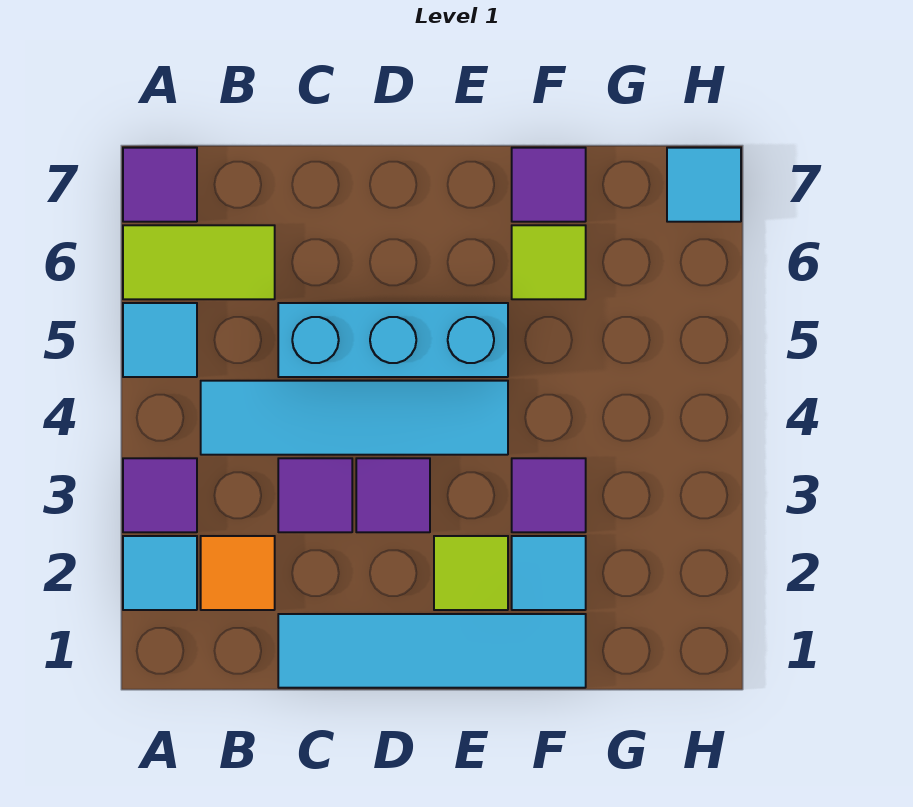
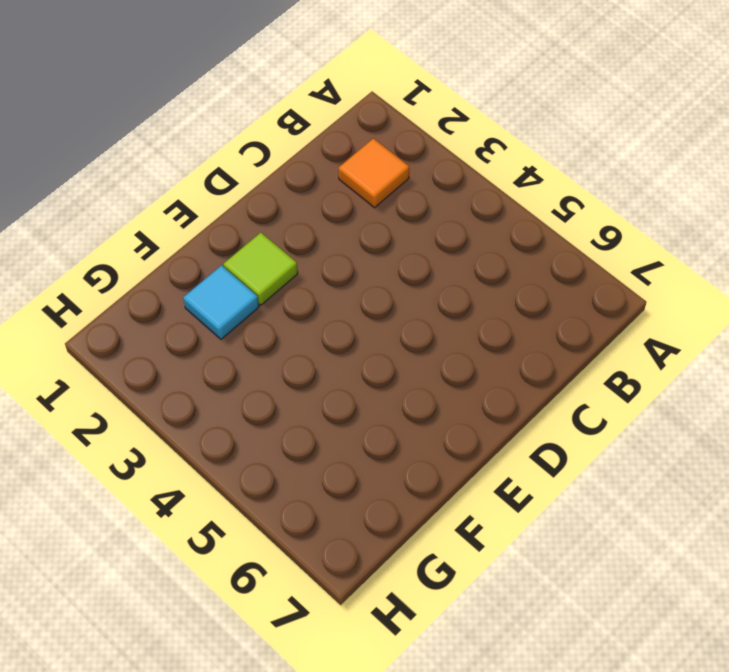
none -> cyan tile A2 level 1
none -> purple tile A3 level 1
none -> cyan tile A5 level 1

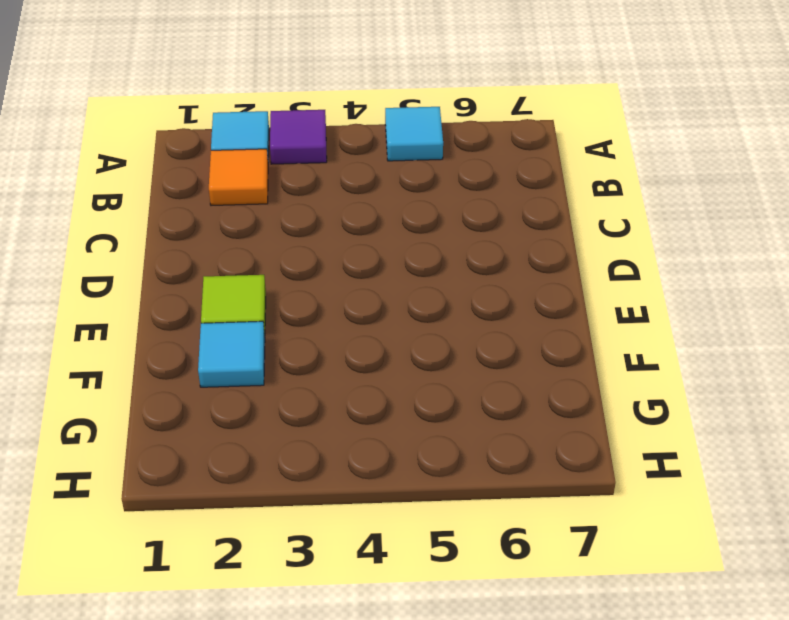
none -> lime tile A6:B6 level 1
none -> purple tile A7 level 1
none -> cyan tile B4:E4 level 1

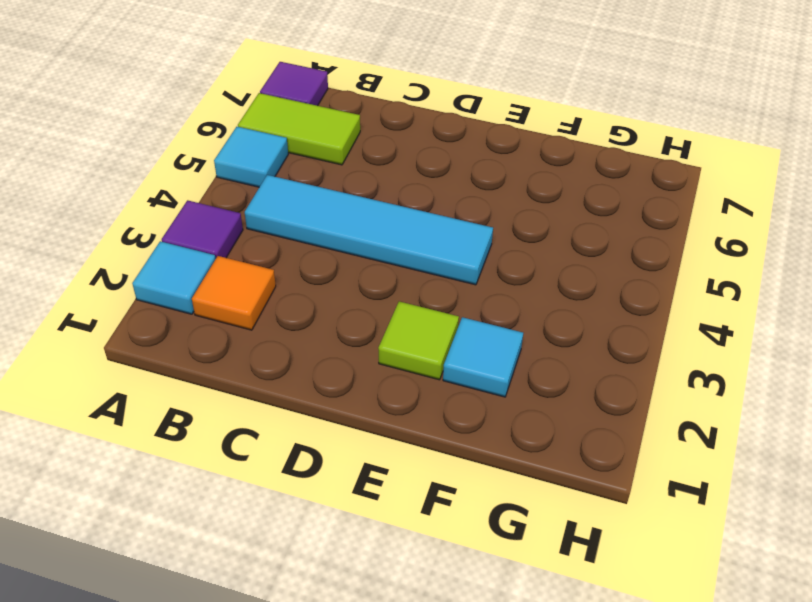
none -> cyan tile C1:F1 level 1
none -> purple tile C3 level 1
none -> cyan brick C5:E5 level 1

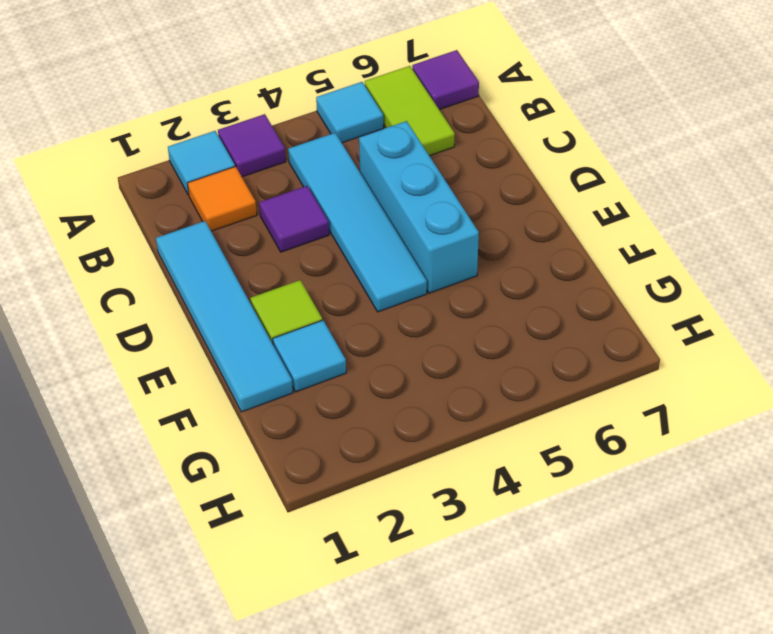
none -> purple tile D3 level 1
none -> purple tile F3 level 1
none -> lime tile F6 level 1

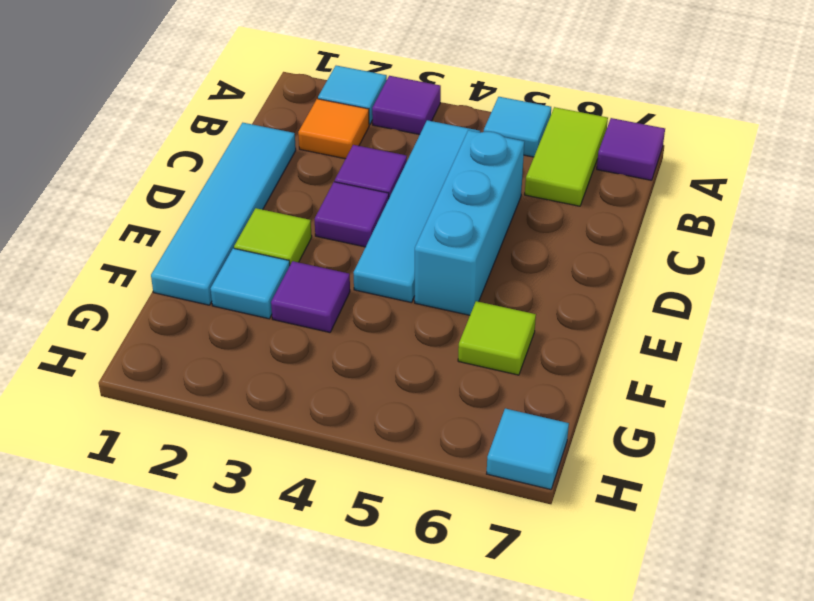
none -> purple tile F7 level 1

